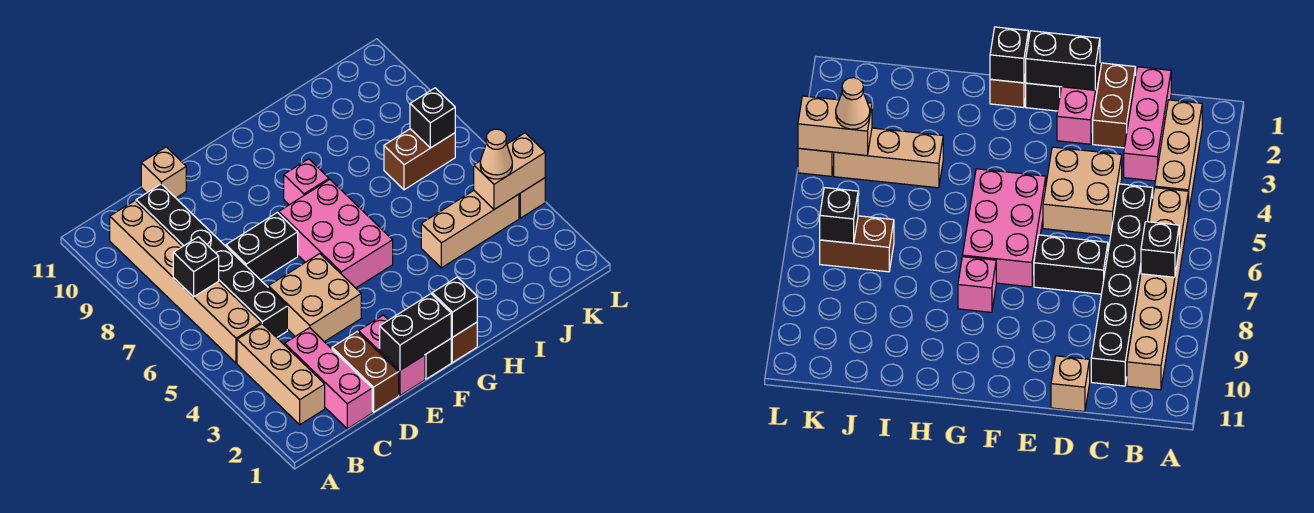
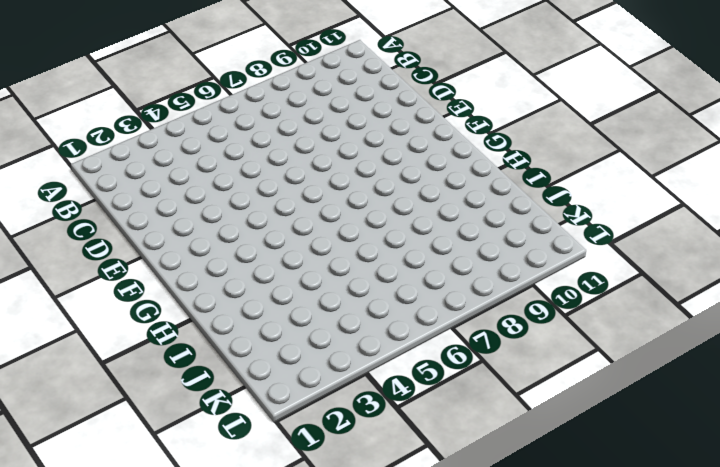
none -> tan brick B2:B4 level 1
none -> tan brick B5:B10 level 1
none -> pink brick C1:C3 level 1

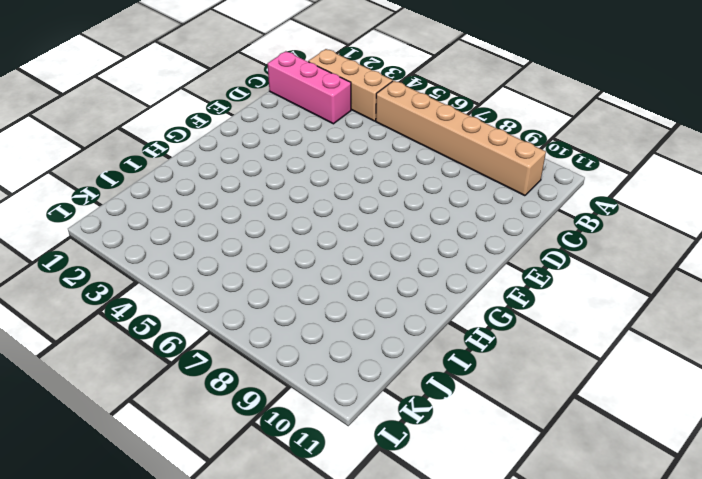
none -> black brick C5:C10 level 1
none -> brown brick D1:D2 level 1
none -> tan brick D4:E5 level 1

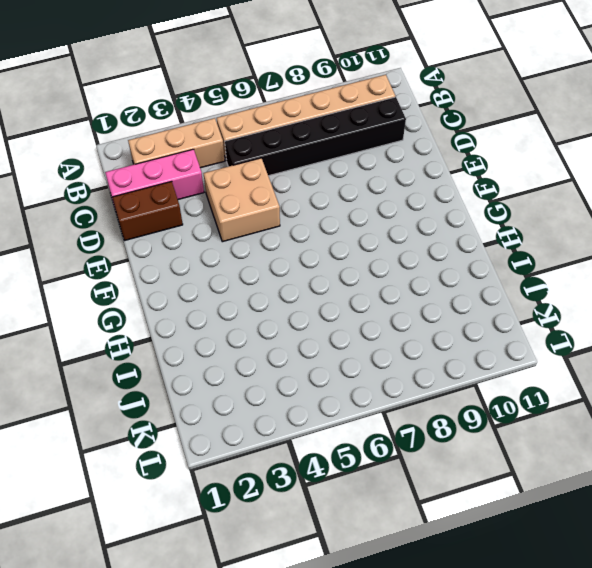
none -> black brick D7:E7 level 1
none -> tan brick D11 level 1
none -> pink brick E1:E2 level 1

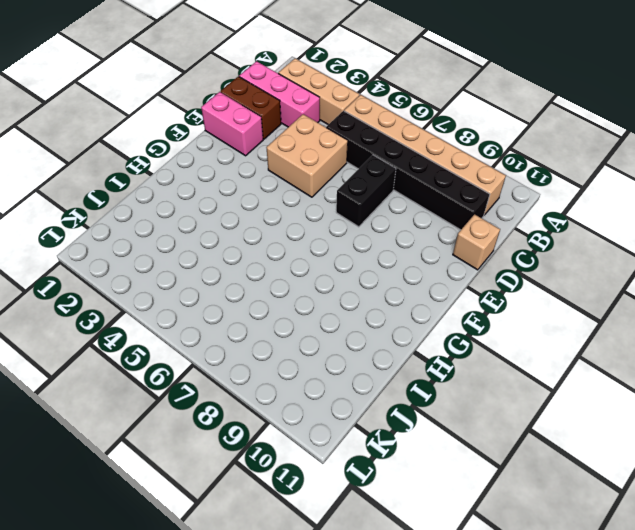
none -> black brick F1 level 1
none -> pink brick F5:G7 level 1
none -> brown brick G1 level 1

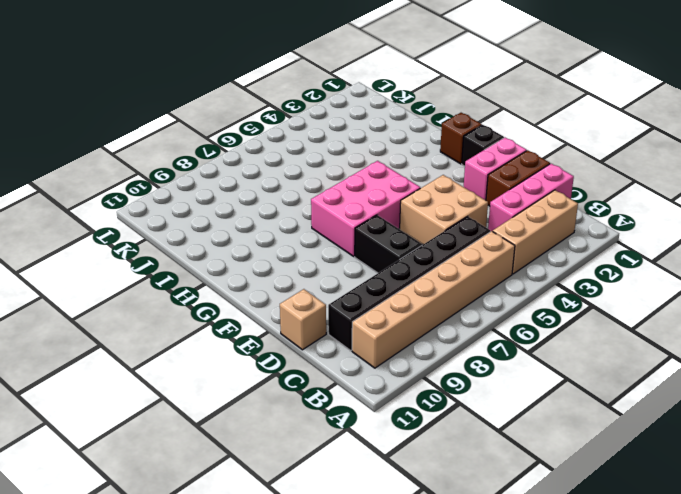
none -> pink brick G8 level 1
none -> tan brick I4:K4 level 1
none -> brown brick J7:K7 level 1

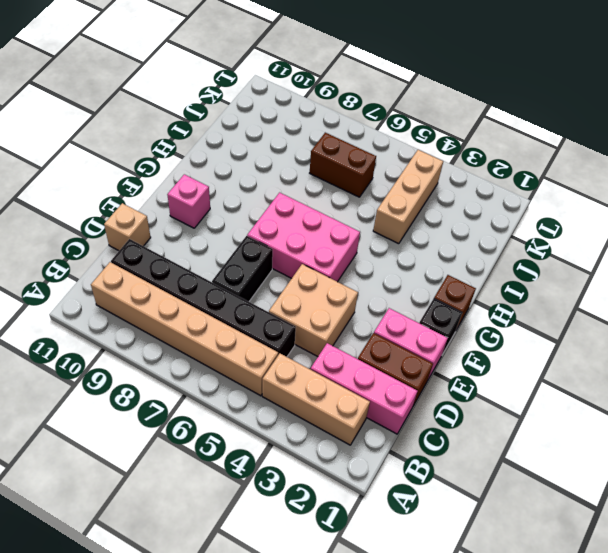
pink brick F10 level 1 -> pink brick G8 level 1
brown brick J6:J7 level 1 -> brown brick J7:K7 level 1
none -> tan brick L4 level 1
none -> black brick B7 level 2
none -> black brick E1:F1 level 2

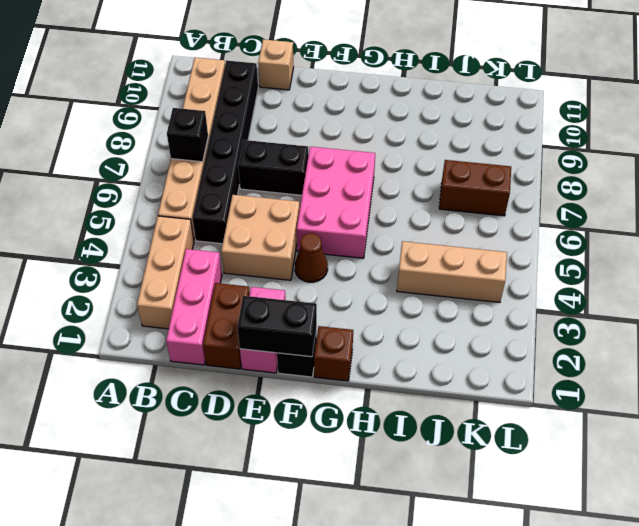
brown cone F4 level 1 -> none
none -> pink brick G8 level 1
none -> tan brick L4 level 1
none -> black brick G1 level 2

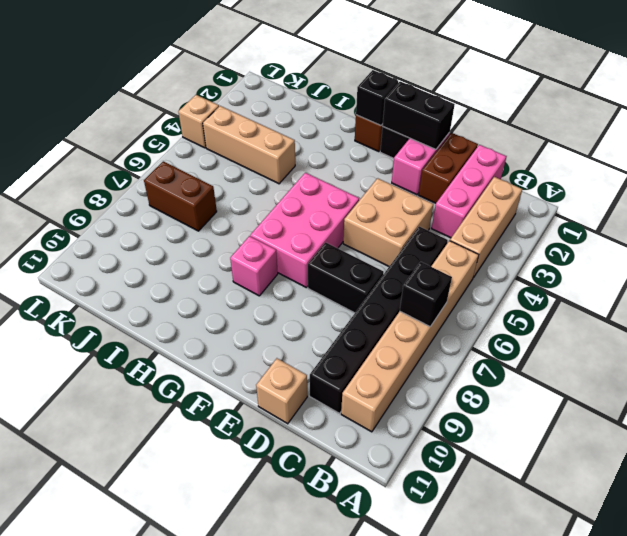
none -> tan brick K4:L4 level 2
none -> black brick K7 level 2
none -> tan cone K4 level 3

